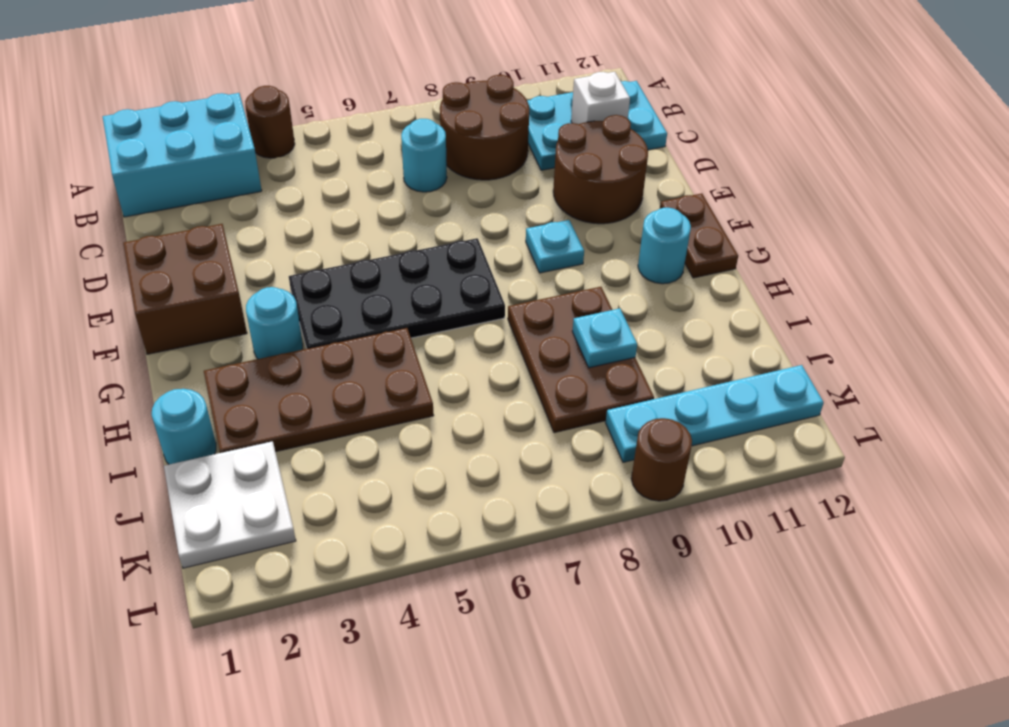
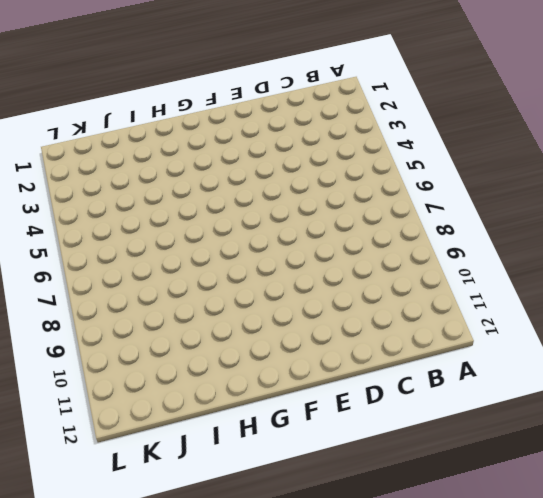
none -> cyan brick A1:B3 level 1
none -> brown round brick A4 level 1
none -> brown round brick B8:C9 level 1

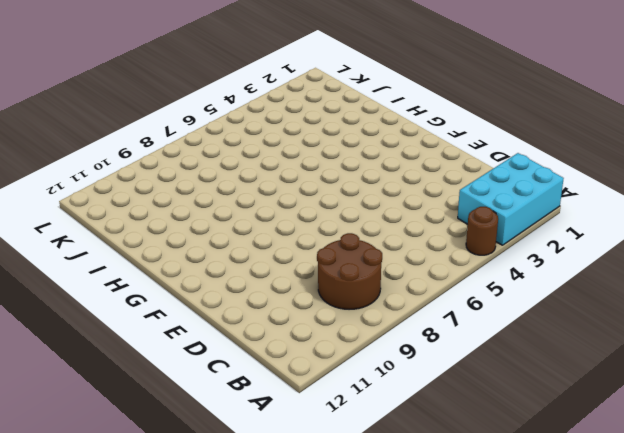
none -> cyan plate B10:C12 level 1
none -> cyan round brick C7 level 1
none -> brown round brick D10:E11 level 1

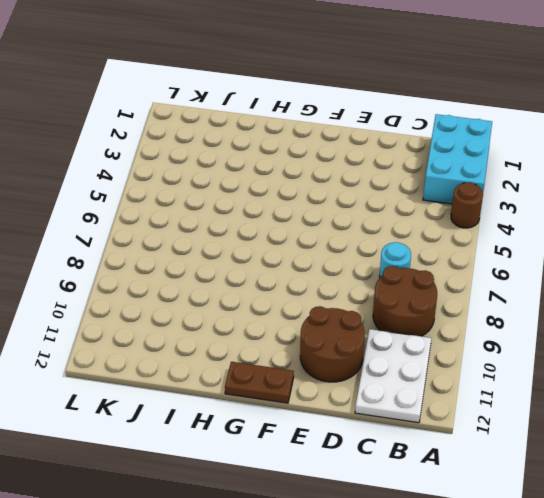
white plate B10:C12 level 1 -> cyan plate B10:C12 level 1
none -> brown brick E1:F2 level 1
none -> black plate F4:G7 level 1
none -> cyan plate F9 level 1

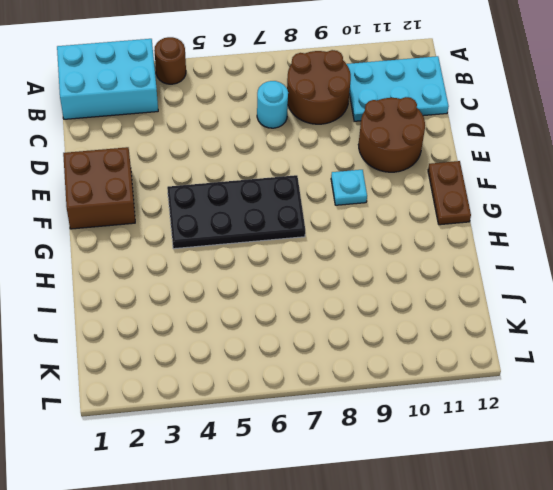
none -> cyan round brick G3 level 1
none -> cyan round brick G11 level 1
none -> brown plate H2:I5 level 1

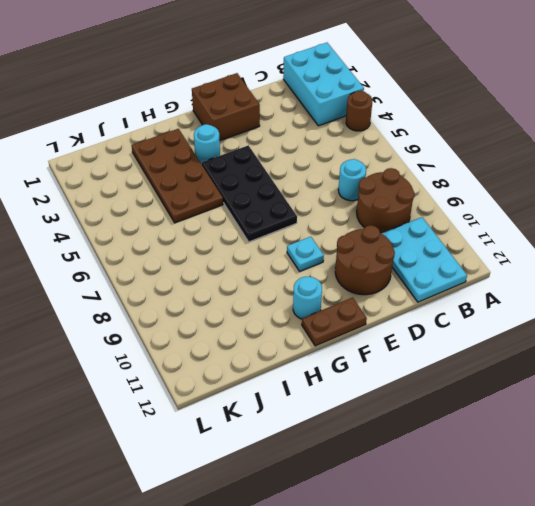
none -> brown plate H8:J9 level 1
none -> cyan round brick I1 level 1
none -> white plate J1:K2 level 1

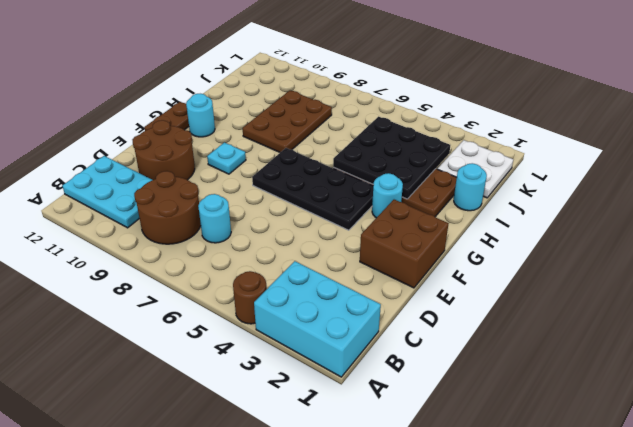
black plate H3:J5 level 2 -> none
none -> cyan plate K9:K12 level 1
none -> brown round brick L9 level 1
none -> white brick C11 level 2

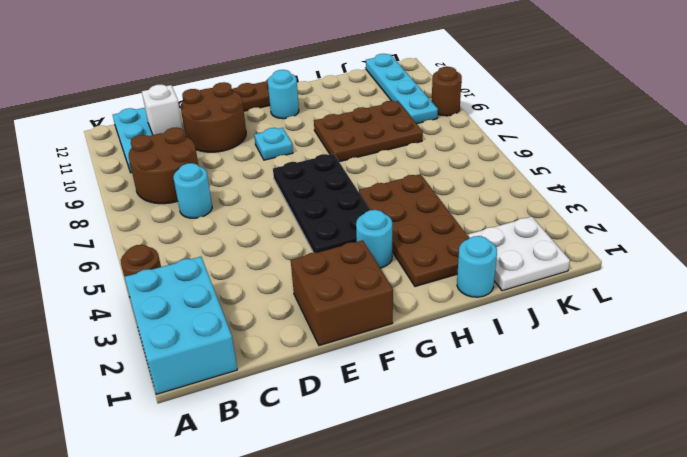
none -> cyan plate I9 level 2

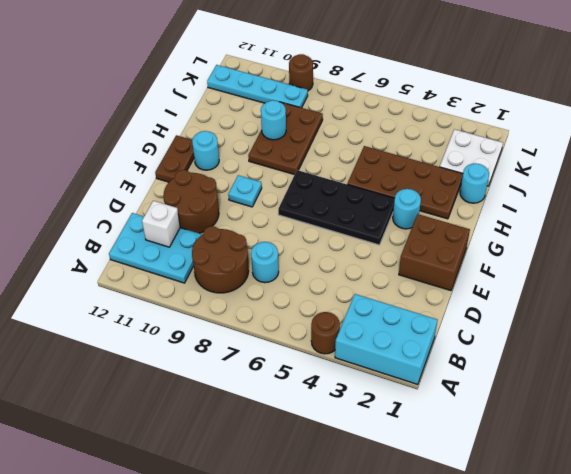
cyan round brick I9 level 2 -> cyan plate I9 level 2

